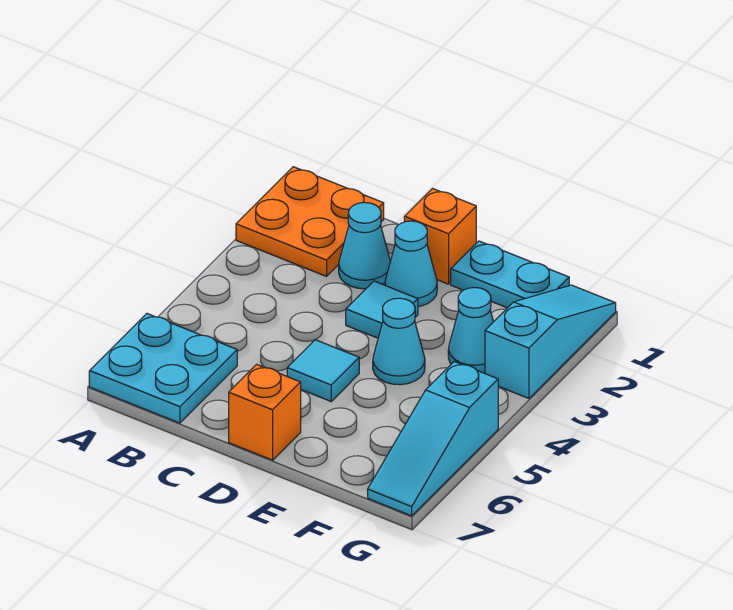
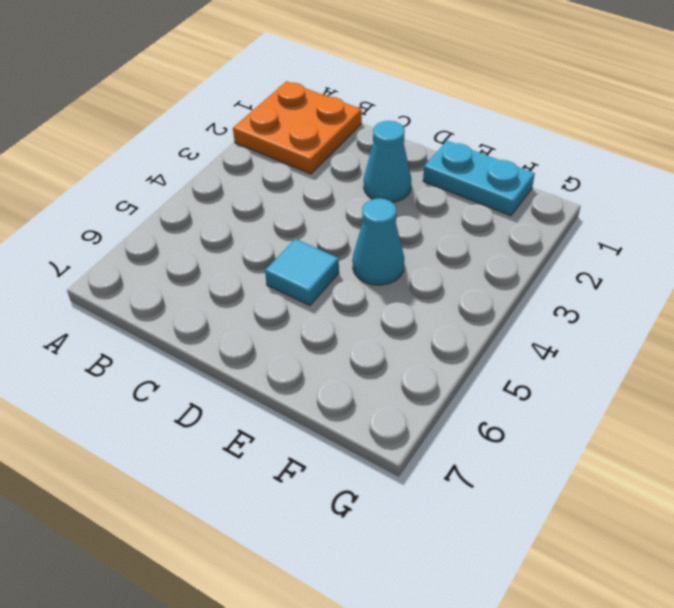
none -> cyan plate A6:B7 level 1
none -> cyan cone C2 level 1
none -> orange brick D1 level 1

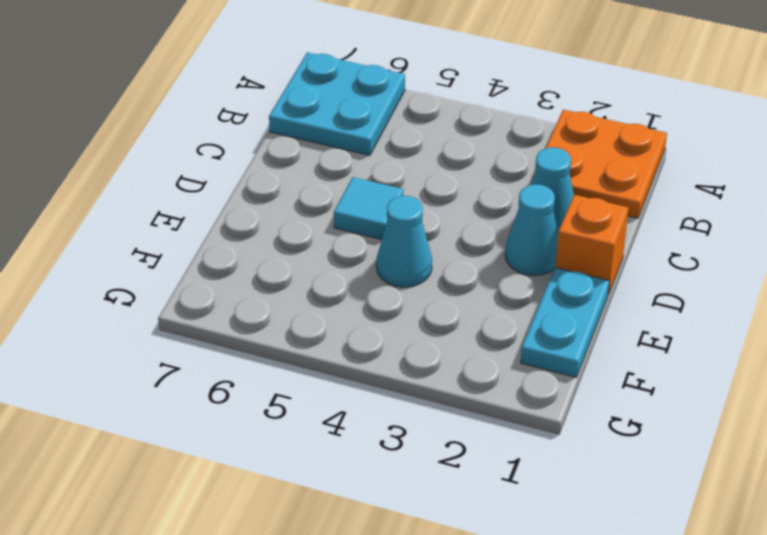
none -> cyan tile D3 level 1
none -> orange brick D7 level 1
none -> cyan cone F3 level 1

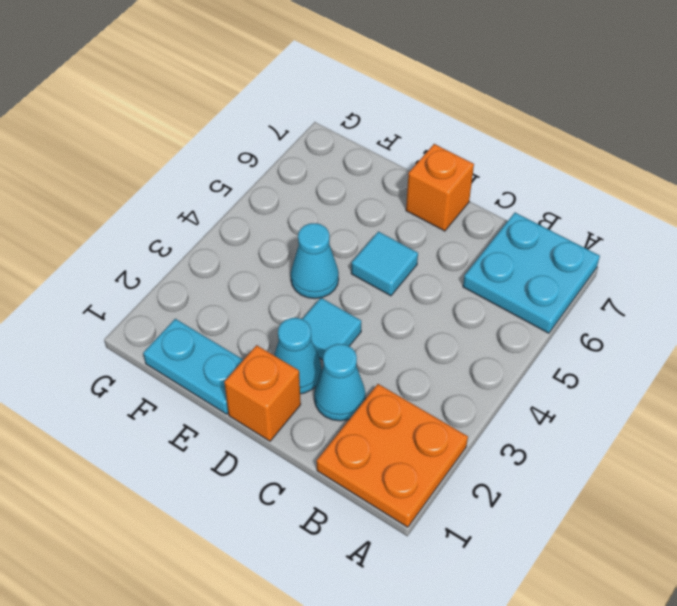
none -> cyan cone F3 level 1
none -> cyan slope G1:G3 level 1 top 3
none -> cyan slope G5:G7 level 1 top 5

